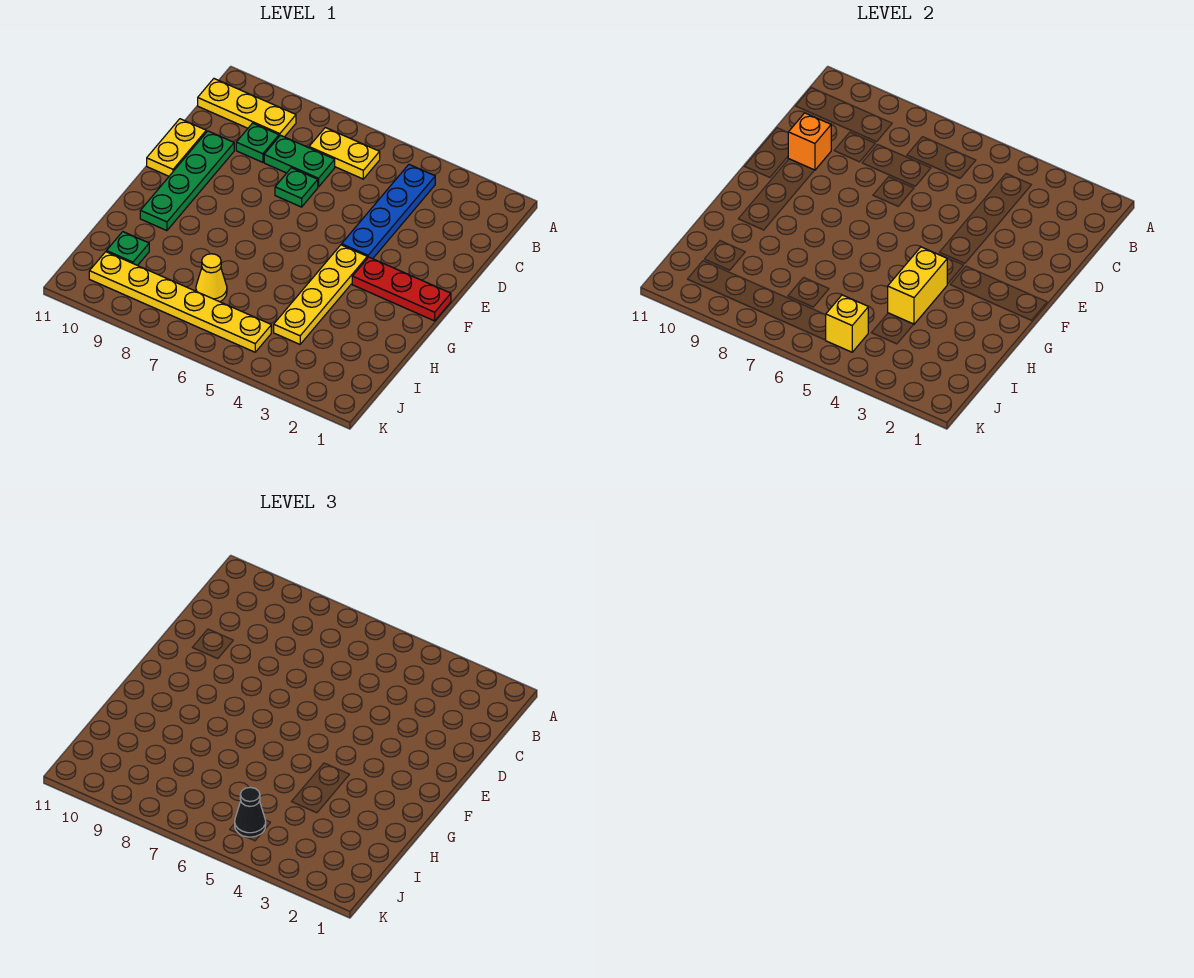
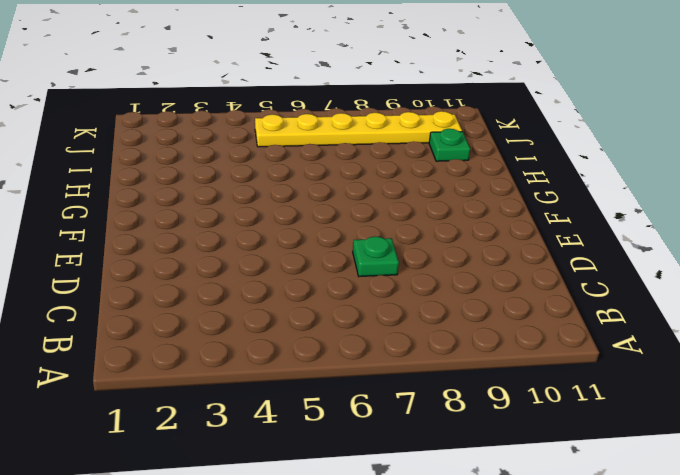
none -> blue plate B4:E4 level 1
none -> yellow plate B6:B7 level 1
none -> yellow plate B9:B11 level 1

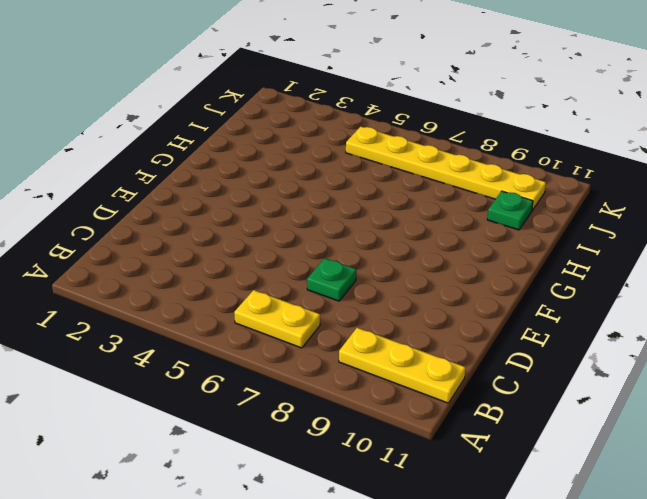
none -> blue plate B4:E4 level 1
none -> green plate C7:C8 level 1
none -> green plate C9 level 1

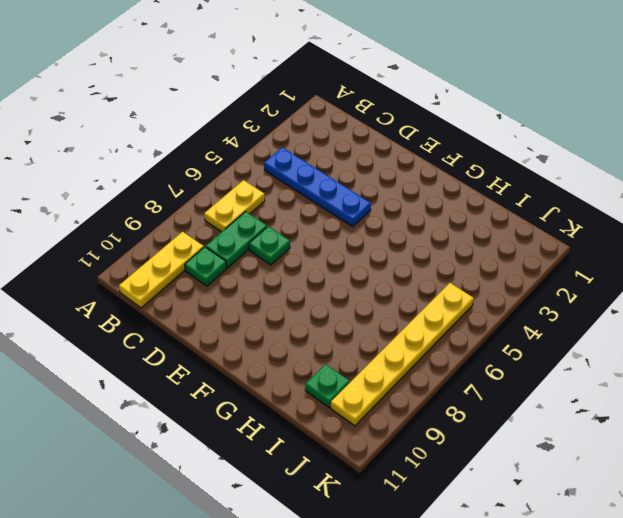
none -> green plate D10:G10 level 1
none -> yellow plate D11:E11 level 1
none -> red plate F1:F3 level 1

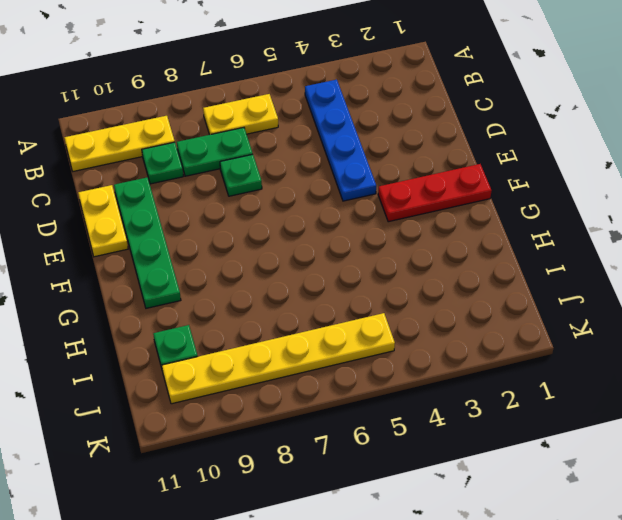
none -> yellow plate F4:I4 level 1
none -> yellow cone I7 level 1
none -> orange brick D10 level 2

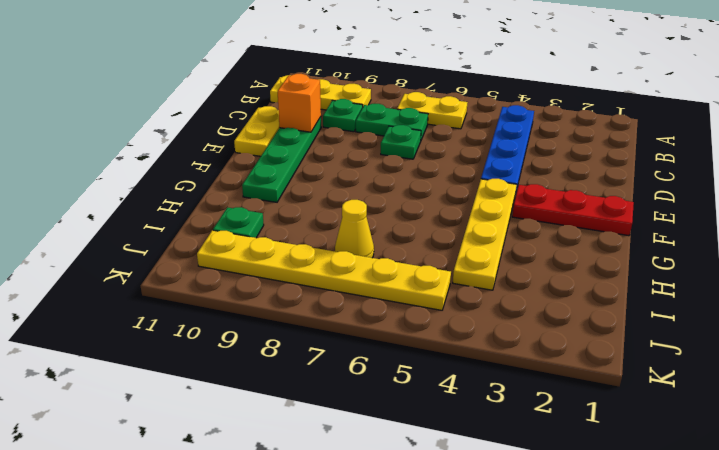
none -> yellow brick G4:H4 level 2
none -> yellow brick J5 level 2
none -> black cone J5 level 3

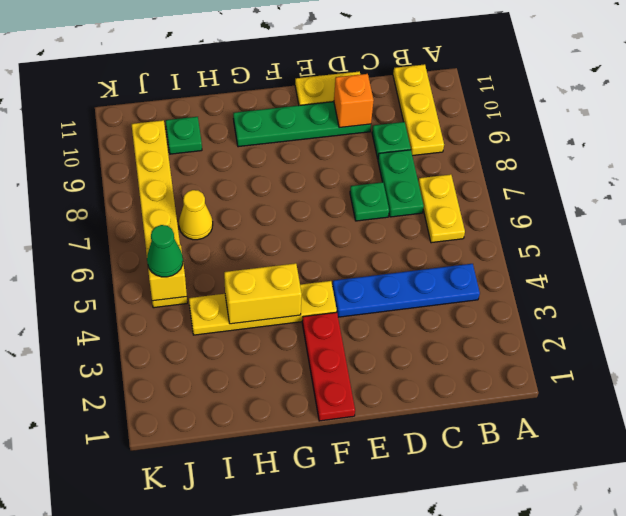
green cone J5 level 3 -> black cone J5 level 3

